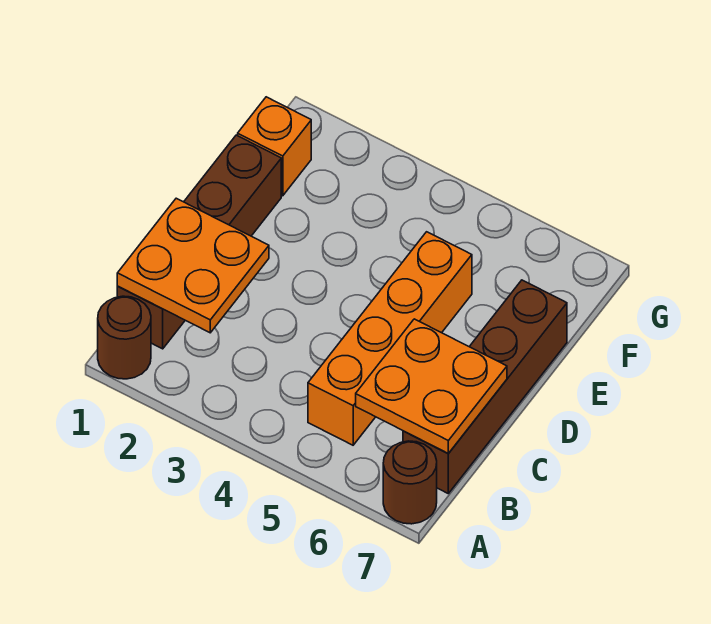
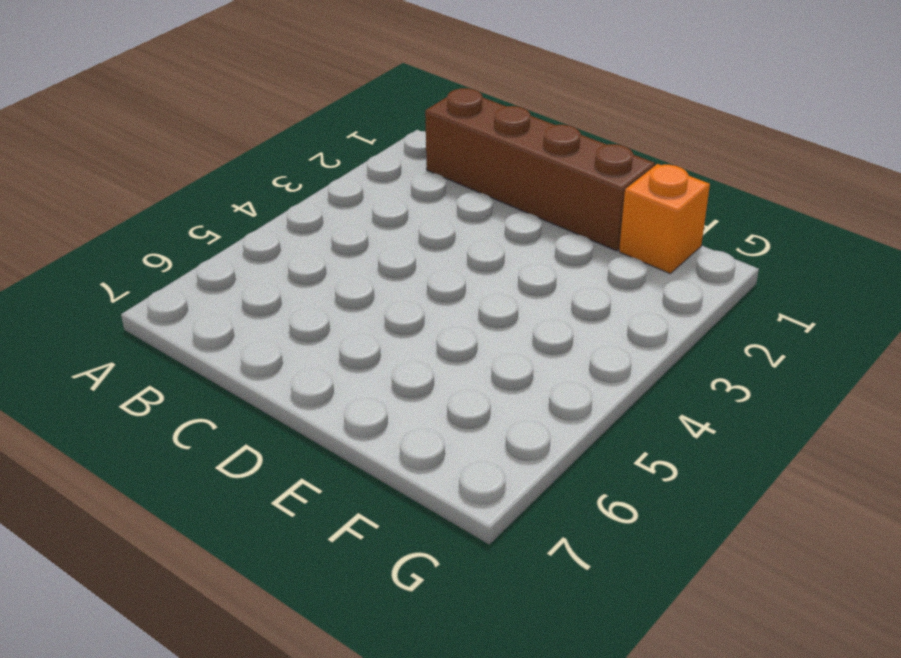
none -> brown round brick A1 level 1
none -> brown round brick A7 level 1

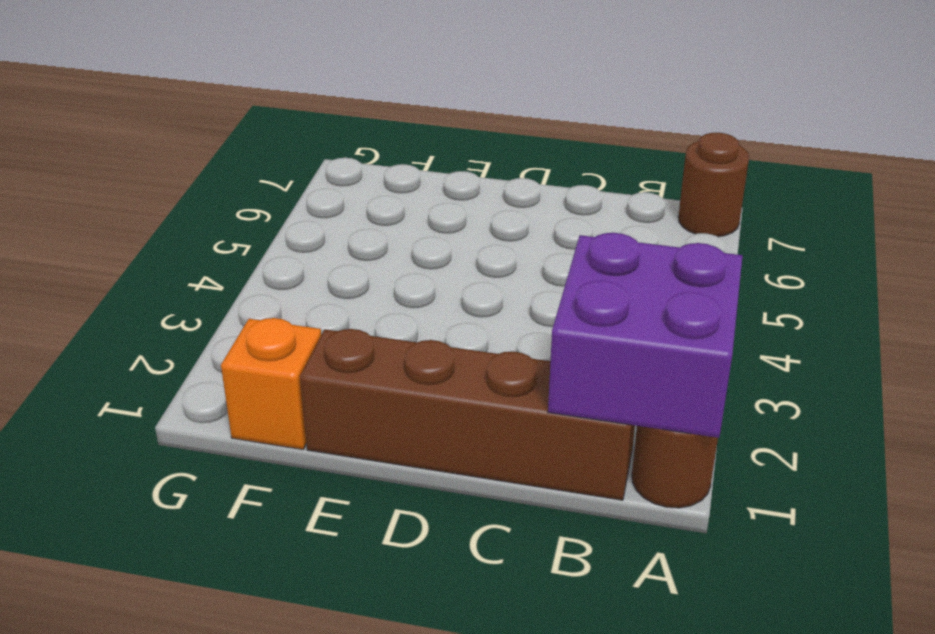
purple brick A1:B2 level 2 -> orange plate B1:C2 level 2
none -> orange brick B5:E5 level 1
none -> brown brick B7:E7 level 1

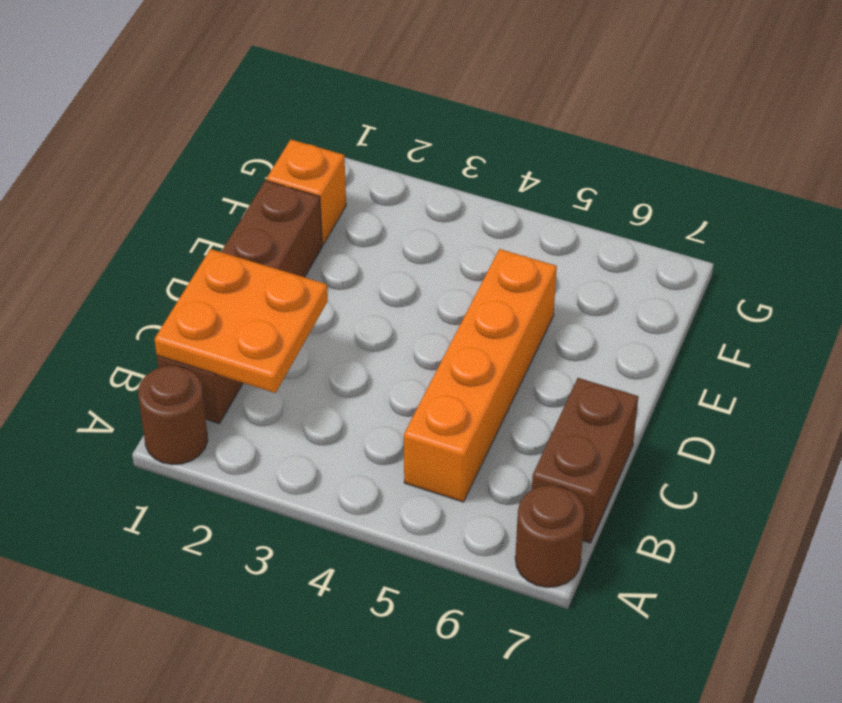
brown brick B7:C7 level 1 -> brown brick B7:E7 level 1
none -> orange plate B6:C7 level 2

